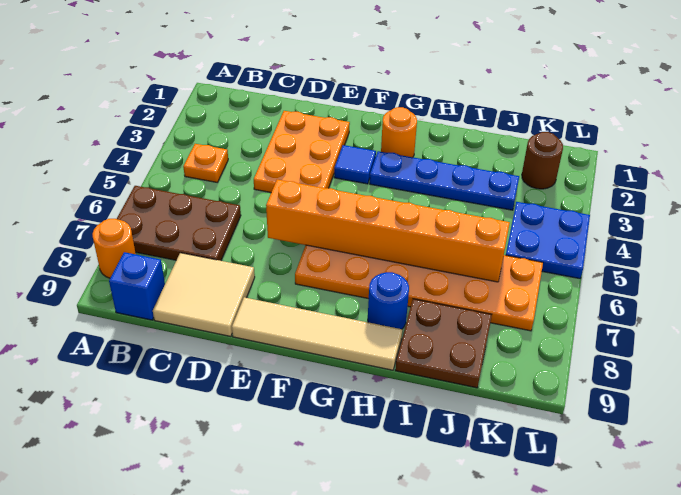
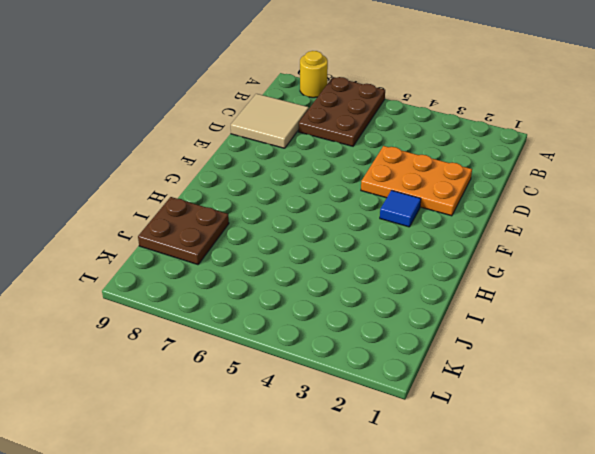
yellow round brick A8 level 1 -> orange round brick A8 level 1
none -> orange plate B4 level 1
none -> blue brick B9 level 1
none -> tan tile E9:H9 level 1

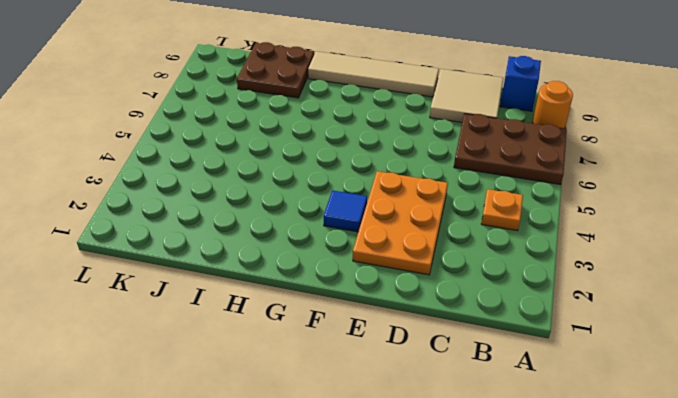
none -> orange plate F6:K7 level 1
none -> orange round brick G2 level 1
none -> blue plate G3:J3 level 1

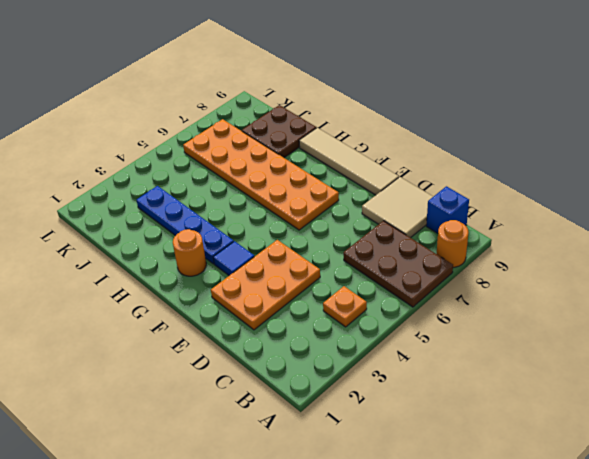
none -> blue round brick H8 level 1
none -> brown round brick K2 level 1
none -> blue plate K4:L5 level 1

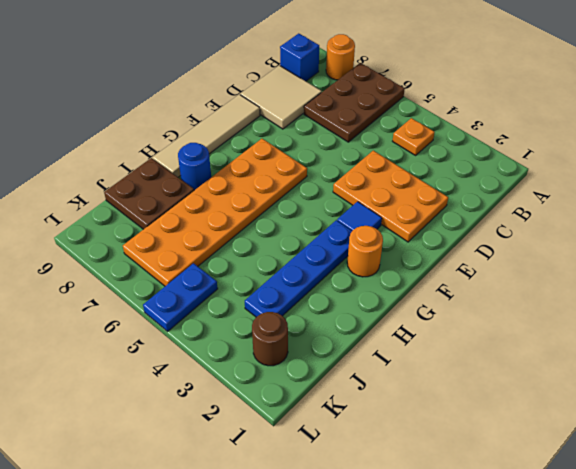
blue plate K5:L5 level 1 -> blue plate K4:L5 level 1
none -> orange brick E6:J6 level 2

